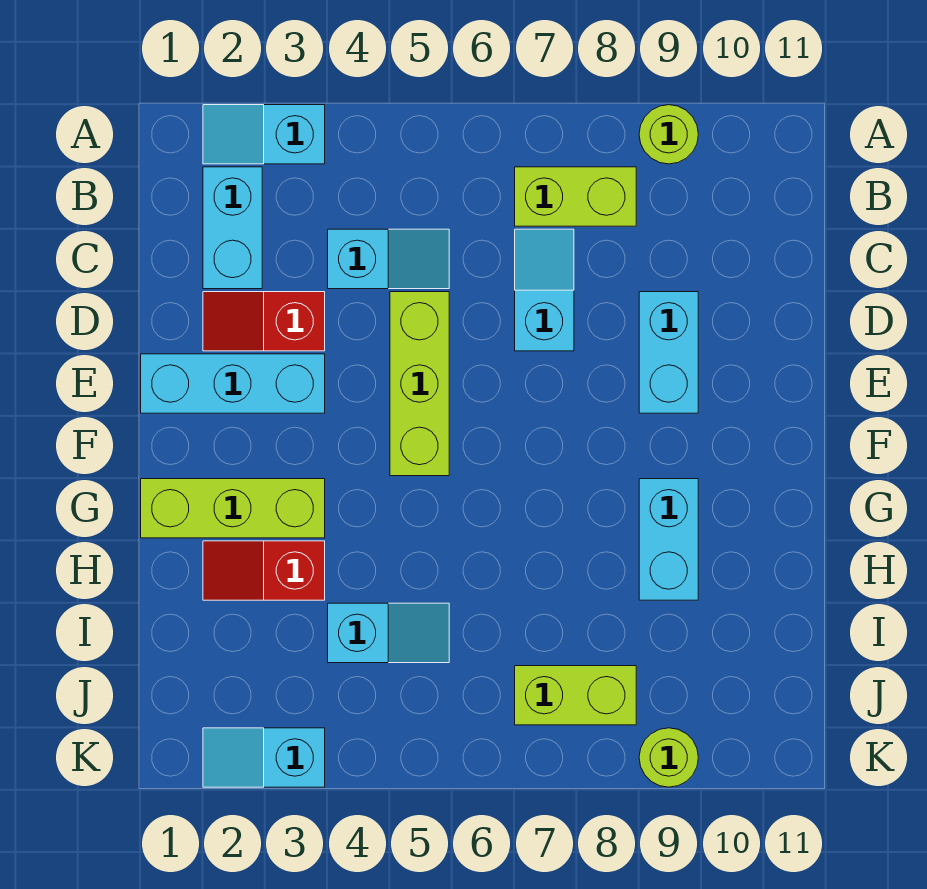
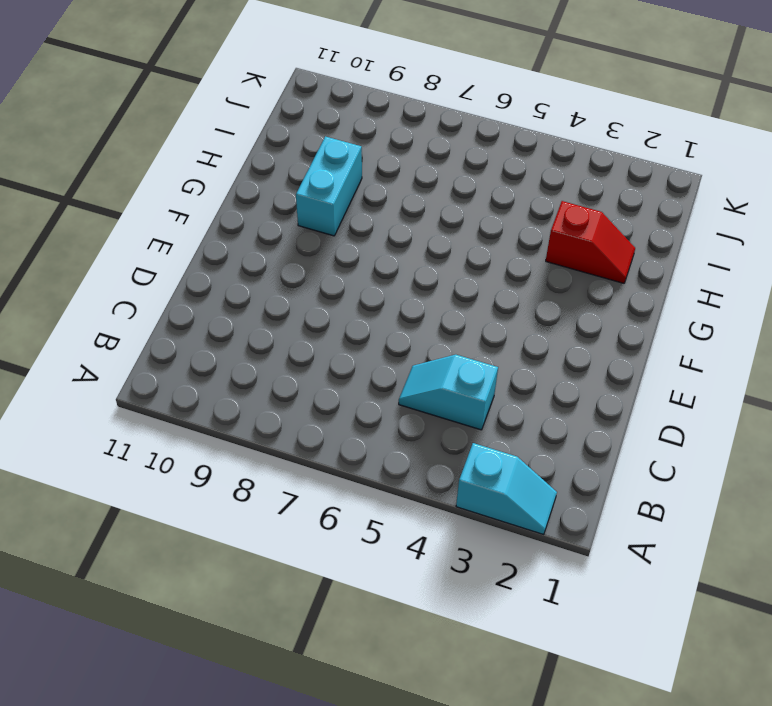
none -> lime round brick A9 level 1
none -> cyan brick B2:C2 level 1
none -> lime brick B7:B8 level 1

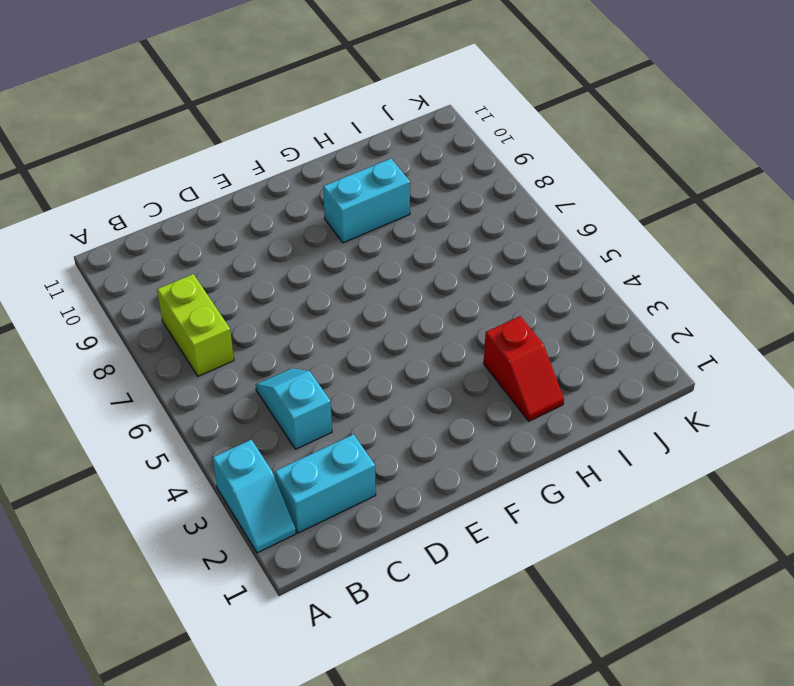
none -> lime round brick A9 level 1
none -> cyan slope C7:D7 level 1 top D
none -> red slope D2:D3 level 1 top 3

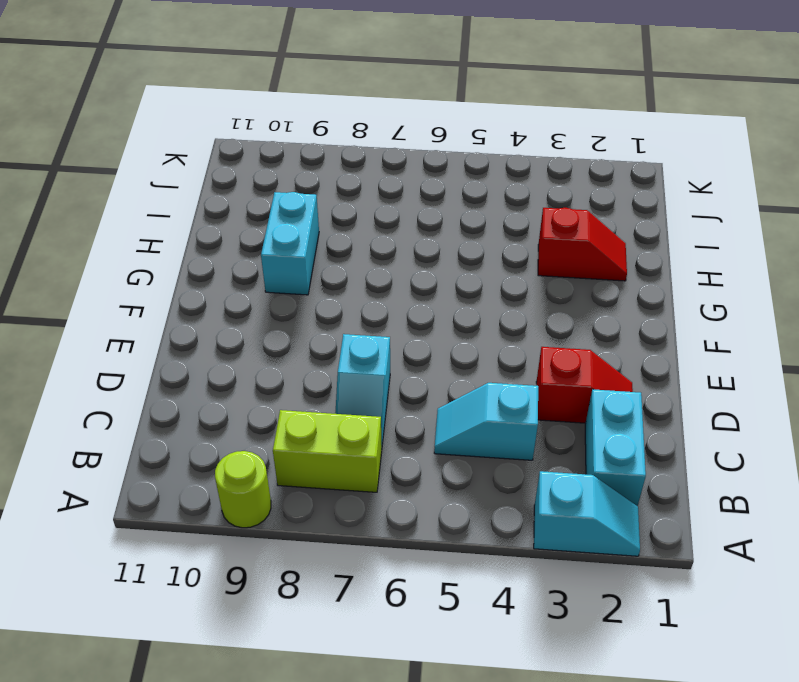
none -> lime brick D5:F5 level 1
none -> cyan brick D9:E9 level 1
none -> cyan brick E1:E3 level 1

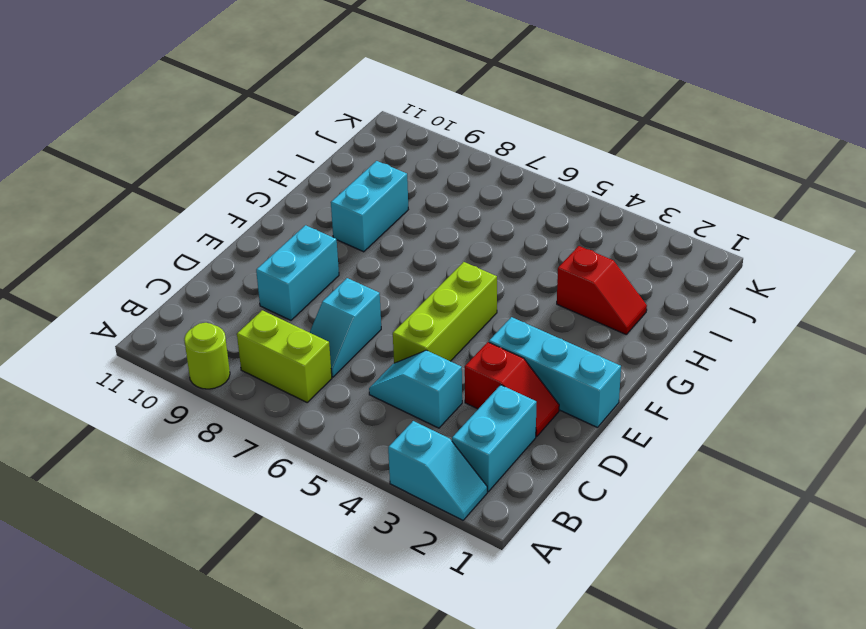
none -> lime brick G1:G3 level 1
none -> cyan slope I4:I5 level 1 top 4
none -> lime brick J7:J8 level 1

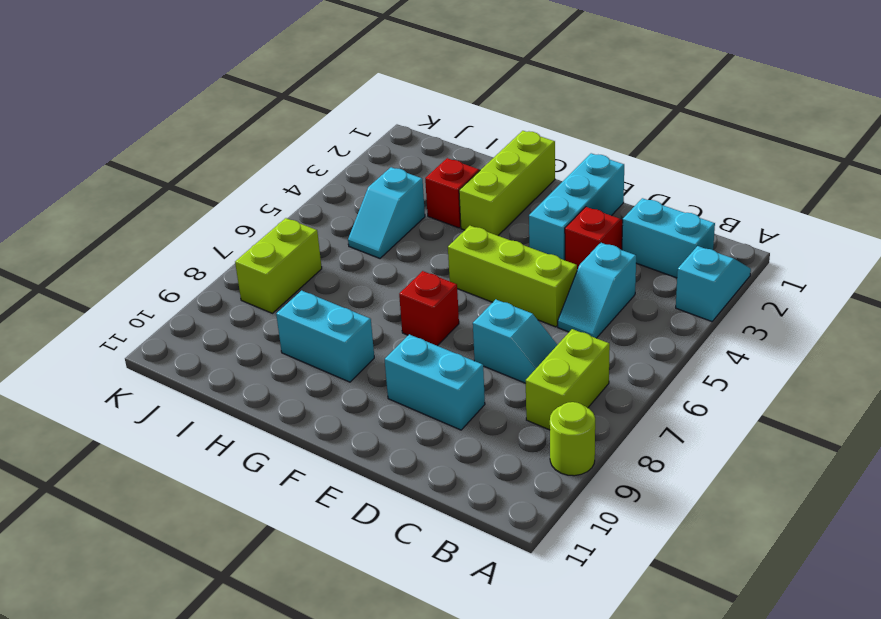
red brick F7 level 1 -> none
none -> cyan slope K2:K3 level 1 top 3
none -> lime round brick K9 level 1

